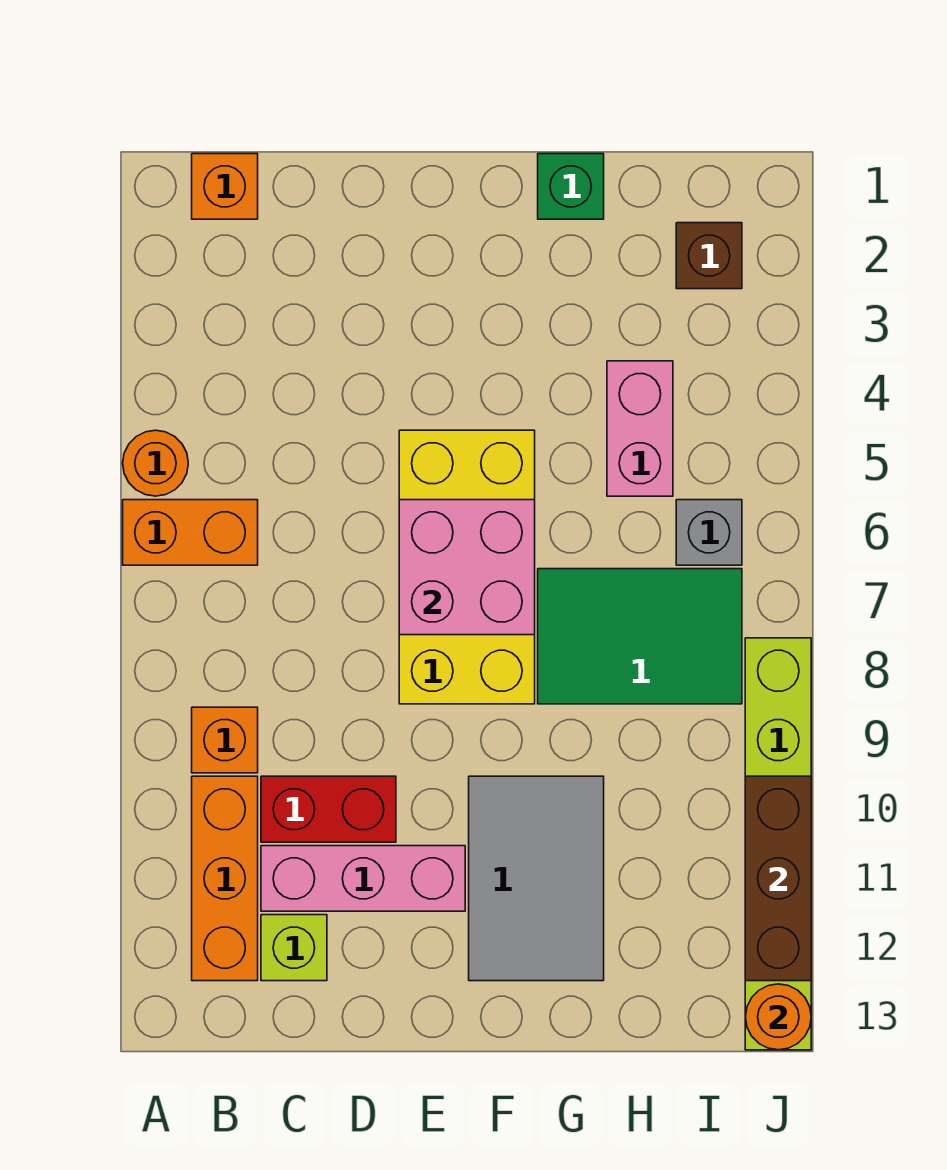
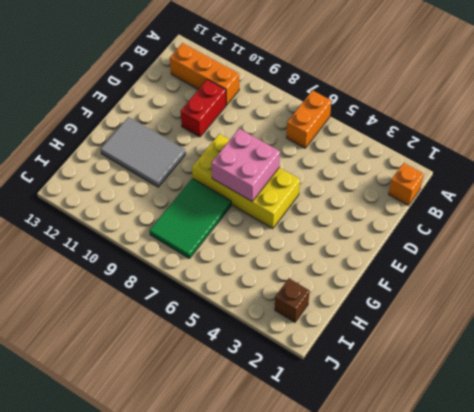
none -> orange round brick A5 level 1
none -> orange brick B9 level 1
none -> pink brick C11:E11 level 1

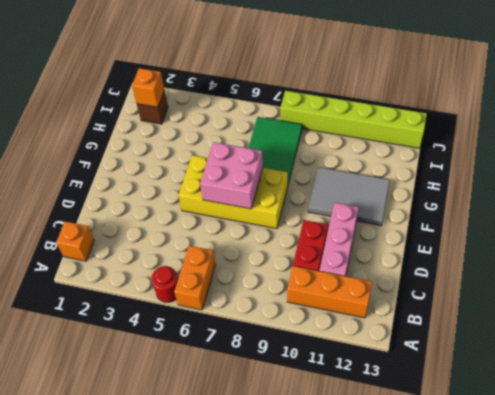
red round brick A5 level 1 -> orange round brick A5 level 1
orange brick I2 level 2 -> orange brick B9 level 1
none -> lime brick C12 level 1
none -> green brick G1 level 1
none -> pink brick H4:H5 level 1

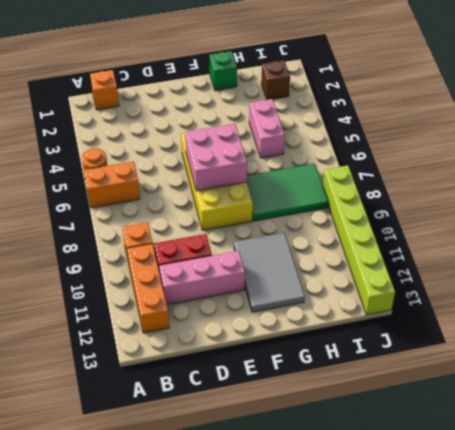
none -> lime brick C12 level 1
none -> grey brick I6 level 1
none -> brown brick J10:J12 level 2

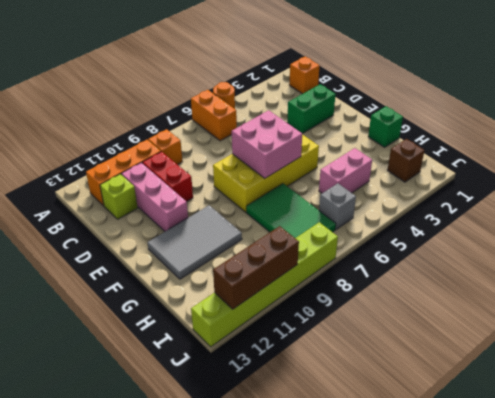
green brick D2:D3 level 1 -> none
none -> orange round brick J13 level 2

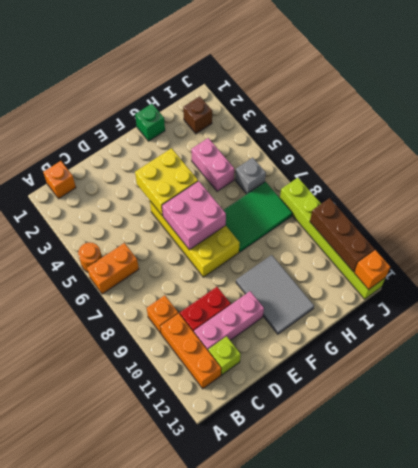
yellow brick E4:F5 level 2 -> none
orange brick J13 level 2 -> orange round brick J13 level 2

